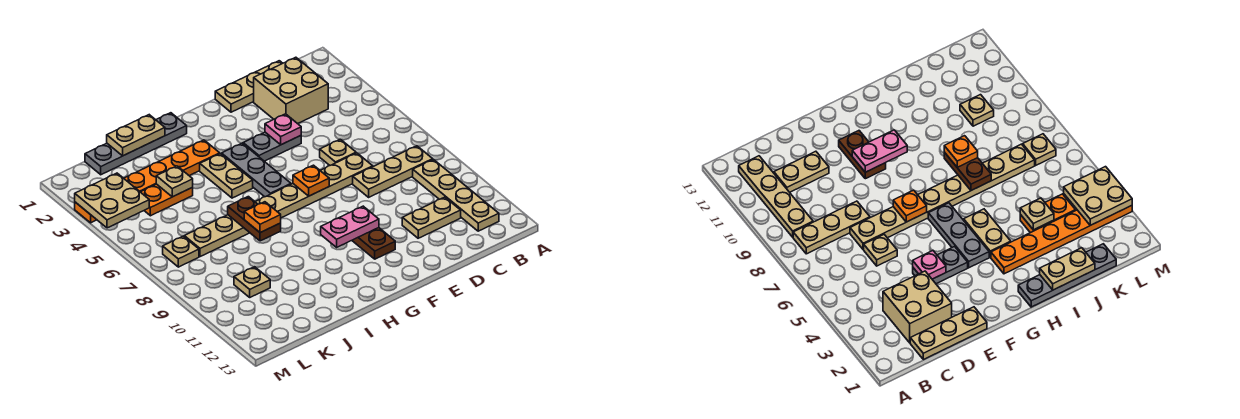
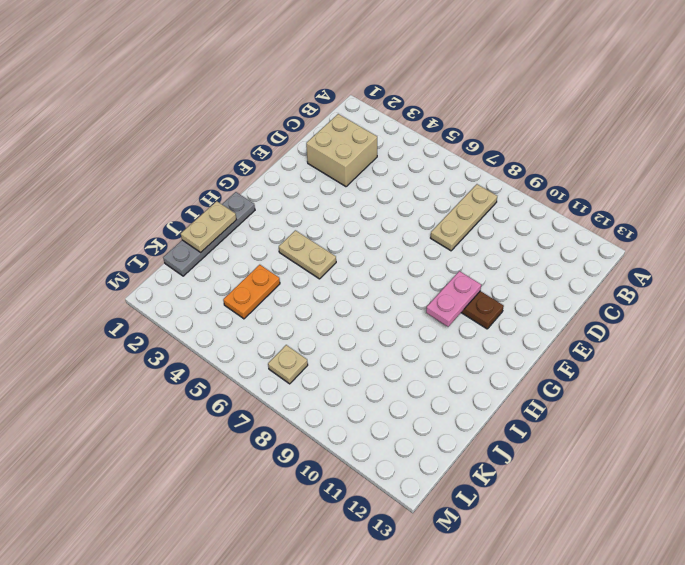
none -> tan plate B9:B12 level 1
none -> tan plate C1:E1 level 1
none -> tan plate C11:D11 level 1

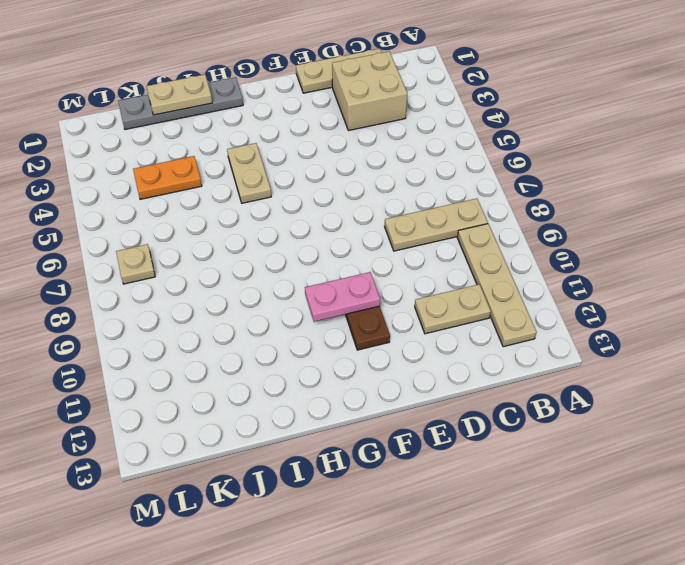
none -> tan plate D6 level 1
none -> tan plate D7:K7 level 1
none -> grey plate E4:F4 level 1

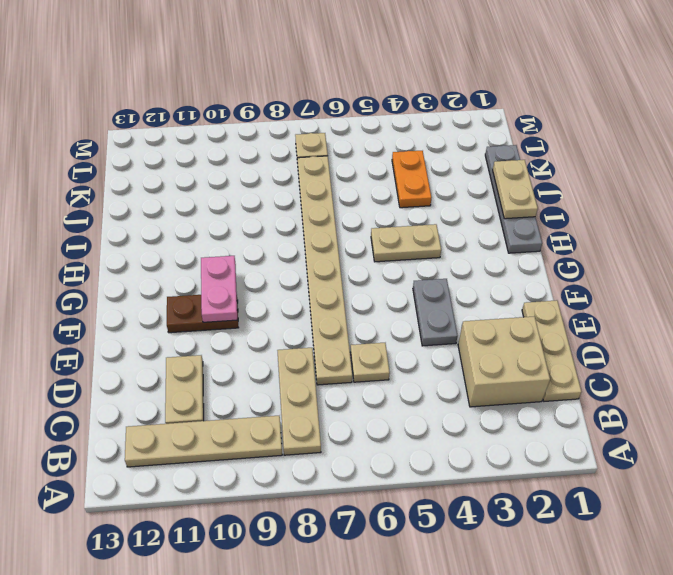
none -> grey plate G4:G6 level 1
none -> orange plate H3:M3 level 1
none -> tan plate K10 level 1

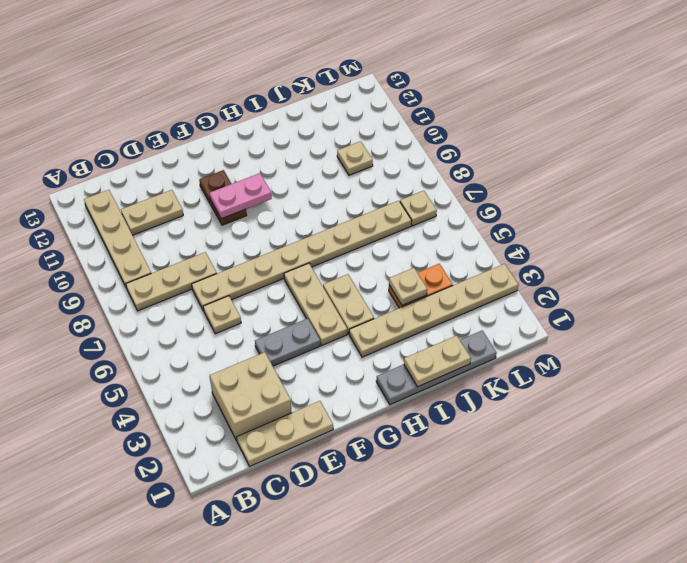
tan plate G4:G6 level 1 -> grey plate G4:G6 level 1
tan plate H3:M3 level 1 -> orange plate H3:M3 level 1
none -> pink plate E4 level 2
none -> orange plate F7 level 2
none -> brown plate I7:I8 level 2

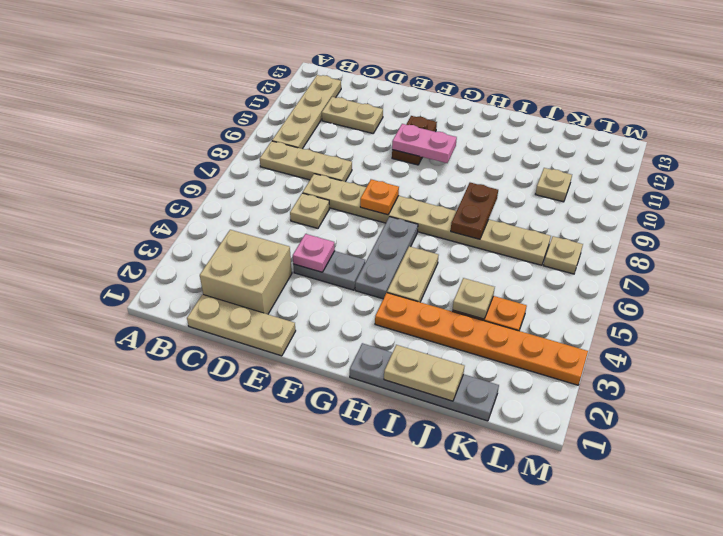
none -> tan plate L3:M4 level 2
none -> orange plate I8 level 3

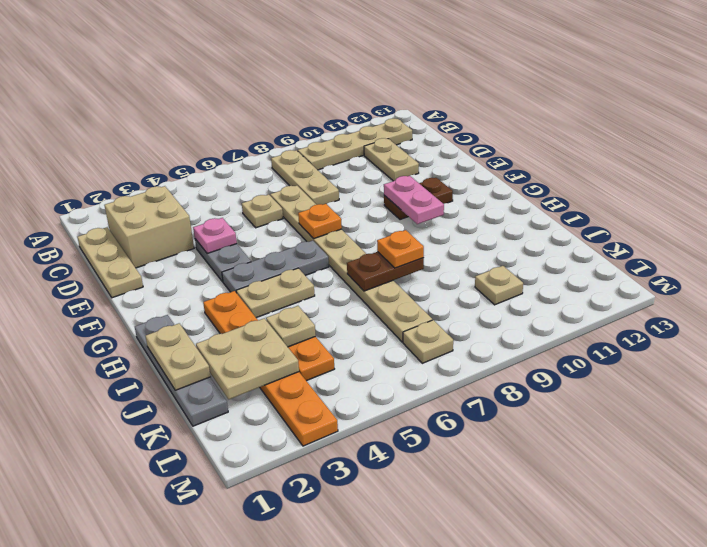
tan plate J2:K3 level 2 -> tan plate L3:M4 level 2

